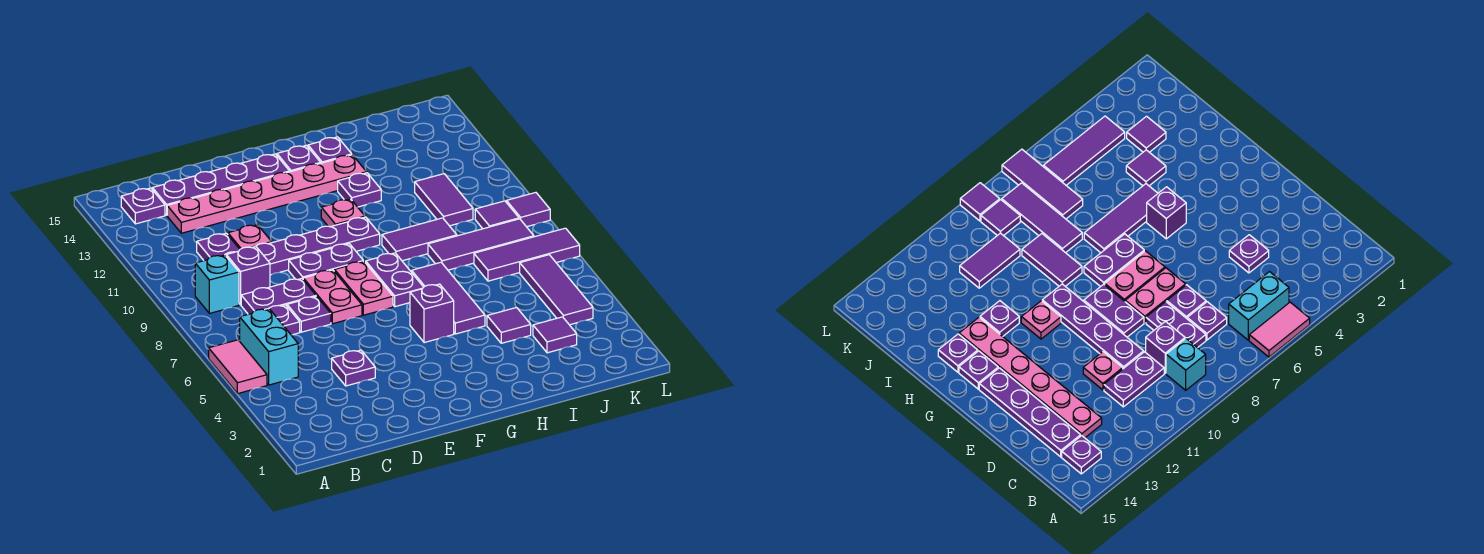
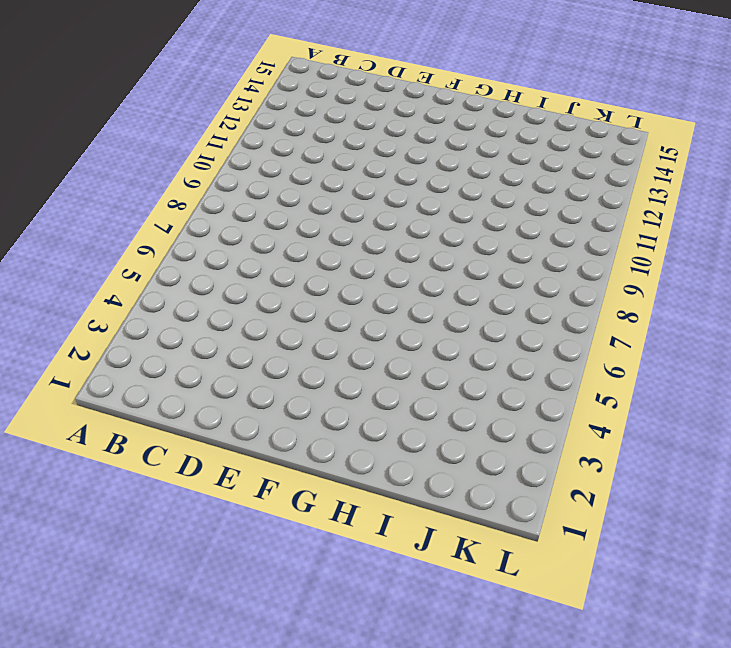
none -> pink tile A5:A6 level 1
none -> cyan brick B5:B6 level 1
none -> cyan brick B9 level 1
none -> purple plate B14 level 1

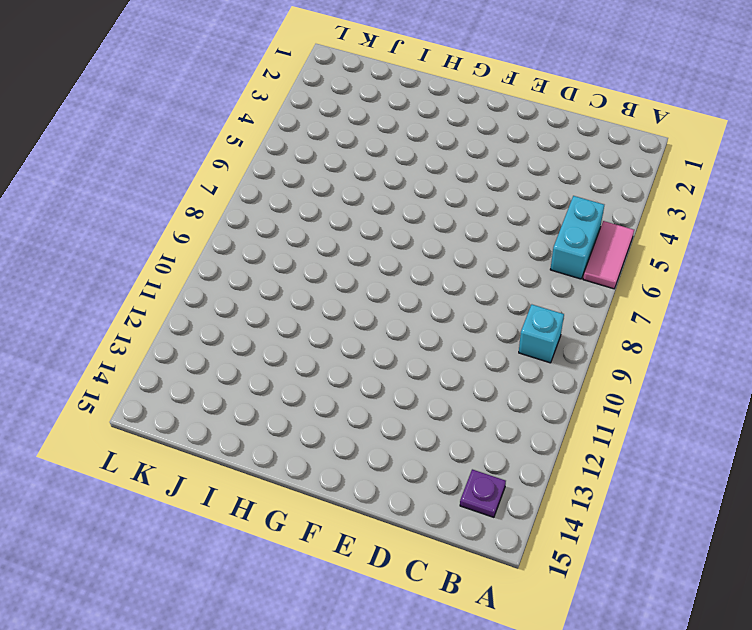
none -> purple plate C7 level 1
none -> purple plate C8:D8 level 1
none -> purple brick C9 level 1
none -> purple plate C10:C11 level 1

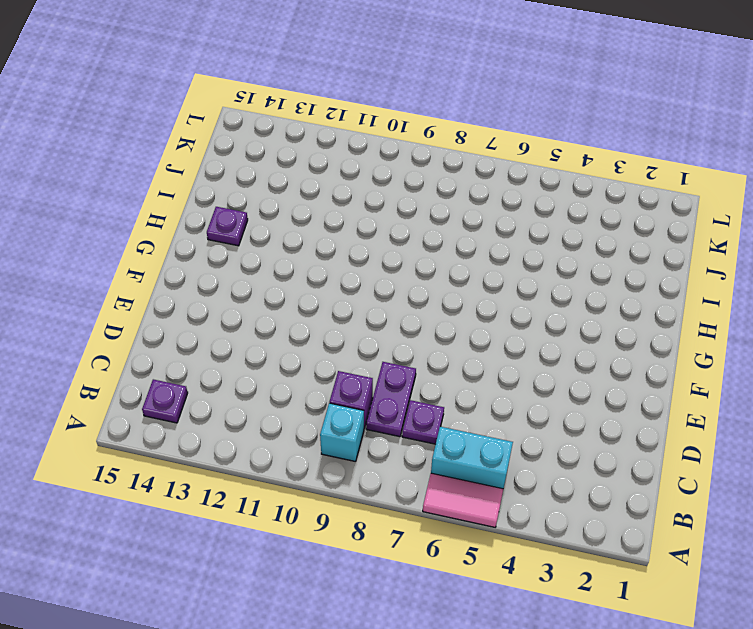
none -> purple plate C10:C11 level 1
none -> pink plate C13:H13 level 1
none -> purple plate C14:F14 level 1
none -> purple plate D4 level 1

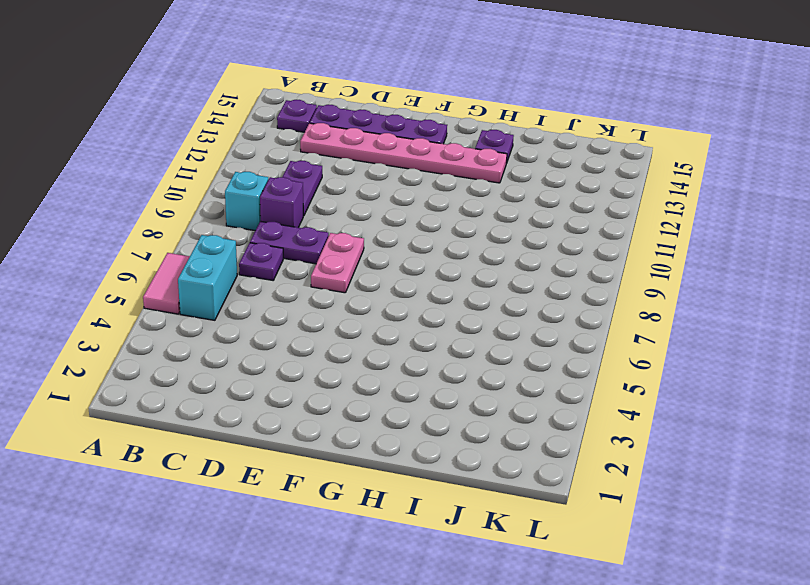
none -> purple plate D4 level 1
none -> purple plate D7 level 1
none -> purple plate D10:G10 level 1
none -> pink plate D11 level 1

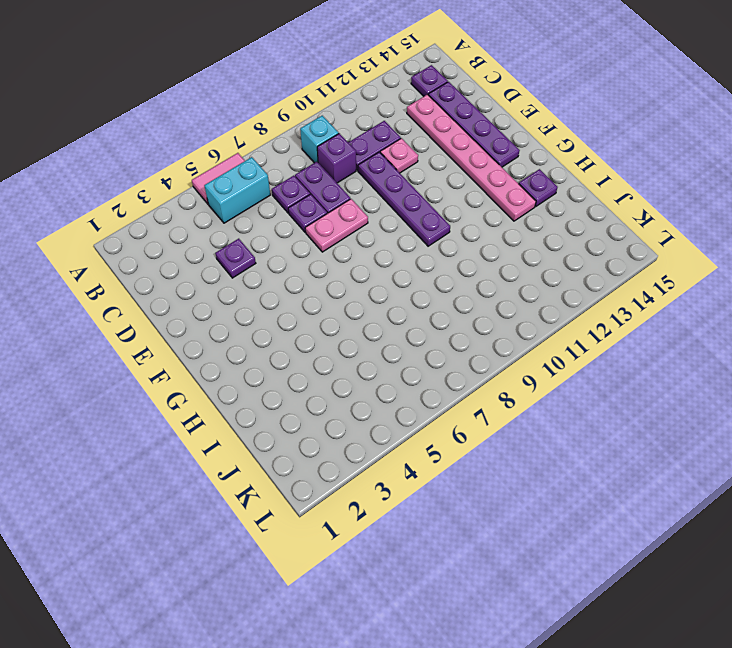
none -> purple plate E9:F9 level 1
none -> pink plate F7:F8 level 1
none -> purple brick G5 level 1
none -> purple plate G7:G8 level 1

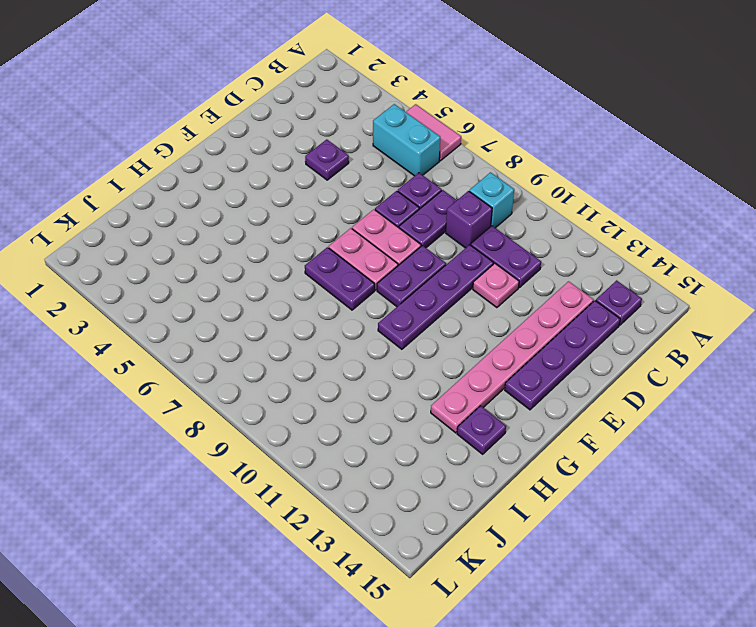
none -> purple brick G5 level 1
none -> pink plate G11 level 1
none -> purple plate G14 level 1
none -> purple tile H5:H7 level 1

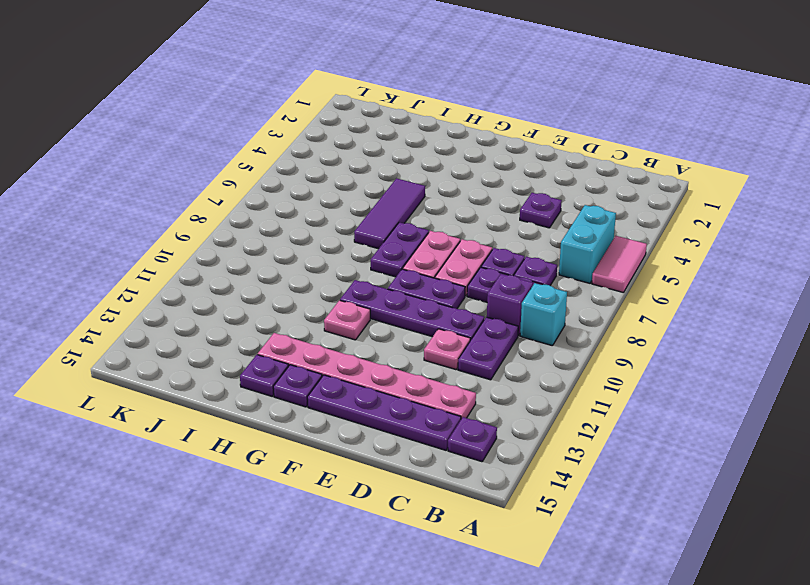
none -> purple brick G5 level 1
none -> purple tile H9:I9 level 1
none -> purple plate H12 level 1
none -> purple tile I4 level 1

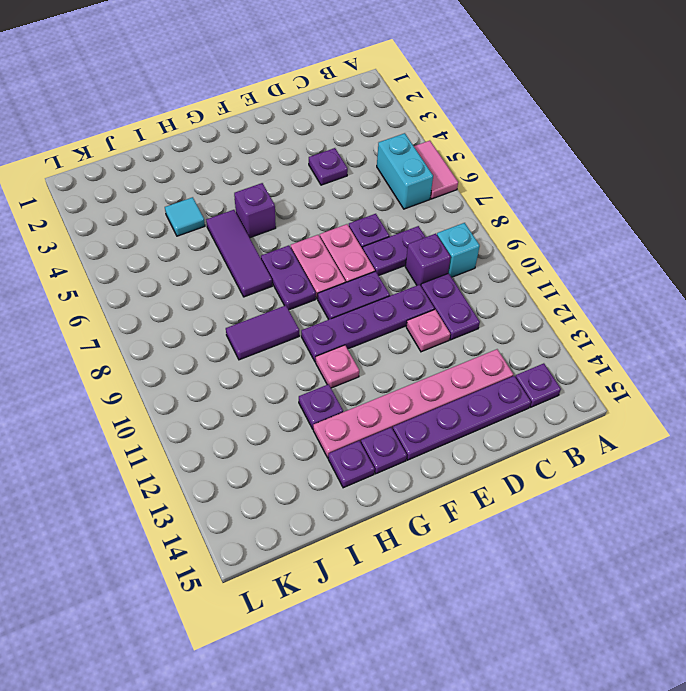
cyan tile I4 level 1 -> purple tile I4 level 1
none -> purple plate C7 level 1
none -> purple tile I8:K8 level 1
none -> purple tile J3 level 1
none -> purple tile J7:L7 level 1

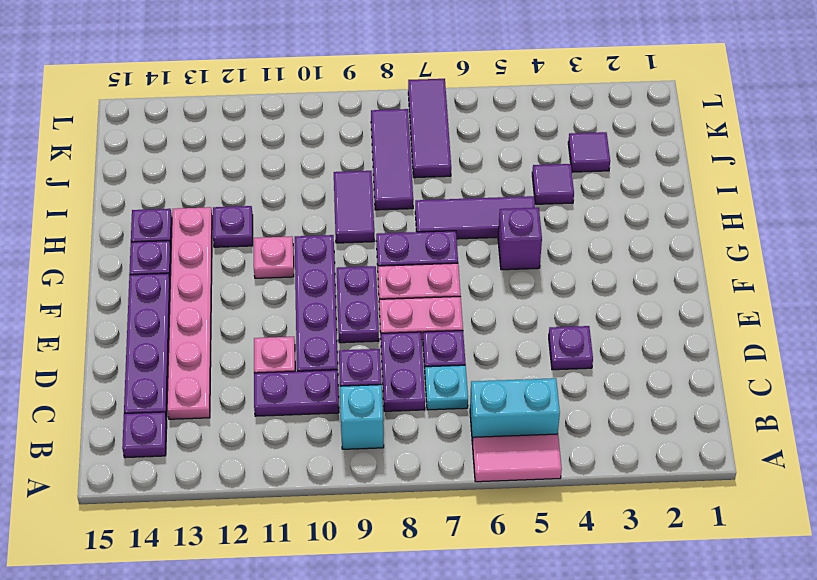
cyan plate C7 level 1 -> purple plate C7 level 1
none -> purple tile J10:J11 level 1
none -> purple tile K4:K6 level 1
none -> purple tile K9 level 1
none -> purple tile L9 level 1

